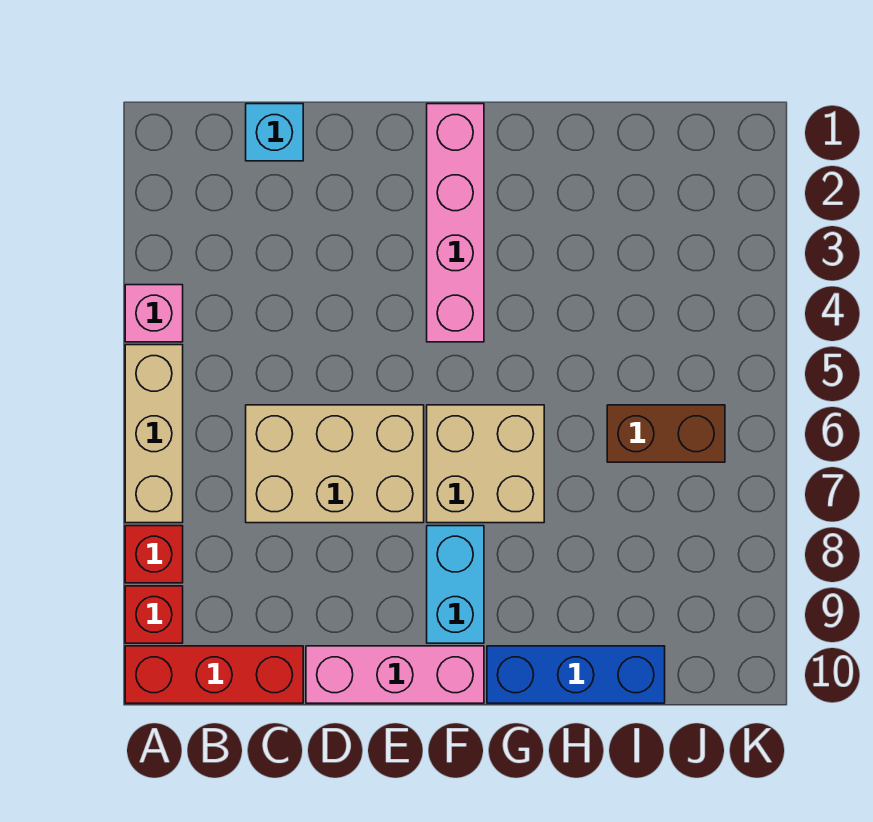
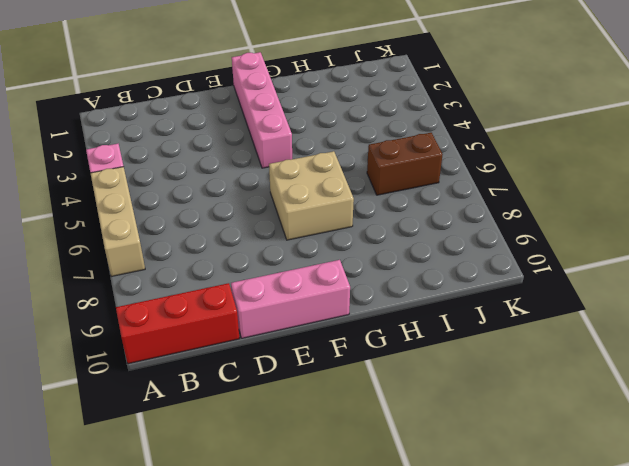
none -> red brick A8 level 1
none -> red brick A9 level 1
none -> cyan brick C1 level 1

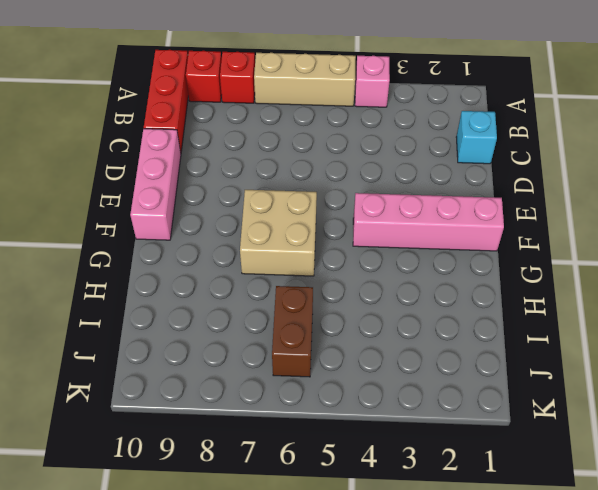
none -> tan brick C6:E7 level 1
none -> cyan brick F8:F9 level 1
none -> blue brick G10:I10 level 1

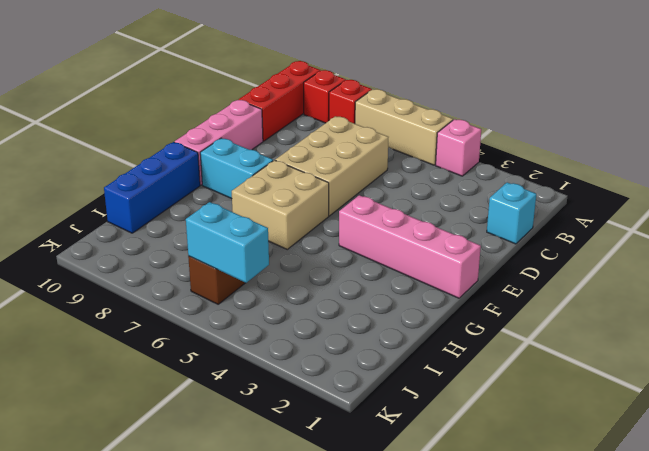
cyan brick J5:J6 level 2 -> none

